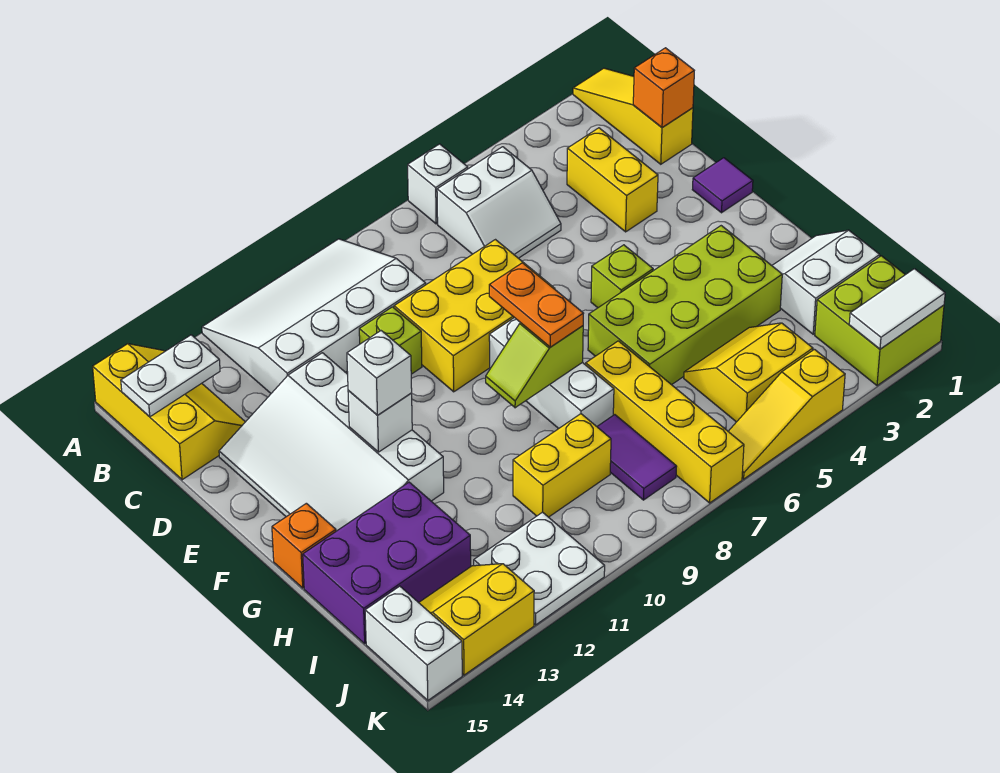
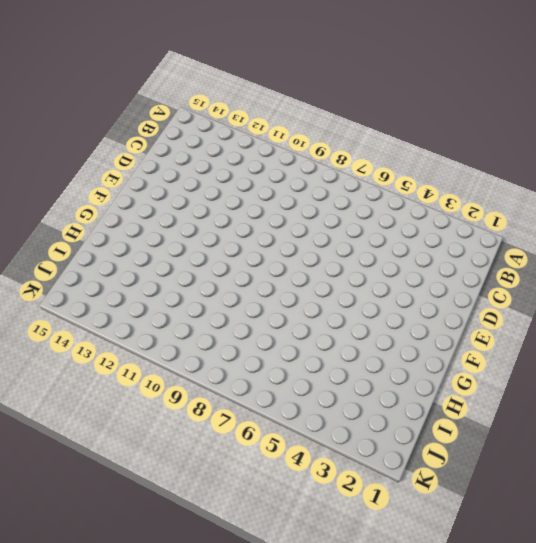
none -> yellow slope A1:C1 level 1 top C
none -> white brick A6 level 1
none -> white slope A9:C12 level 1 top C
none -> yellow slope A14:C15 level 1 top 15

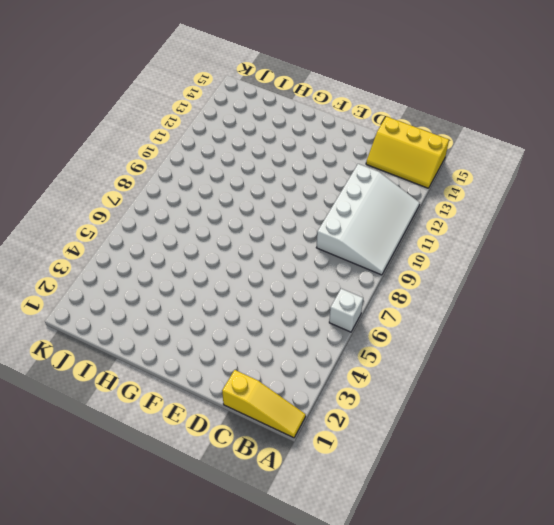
none -> white slope B5:C6 level 1 top B
none -> yellow brick C3:D3 level 1
none -> yellow brick D7:E9 level 1
none -> lime brick D10 level 1

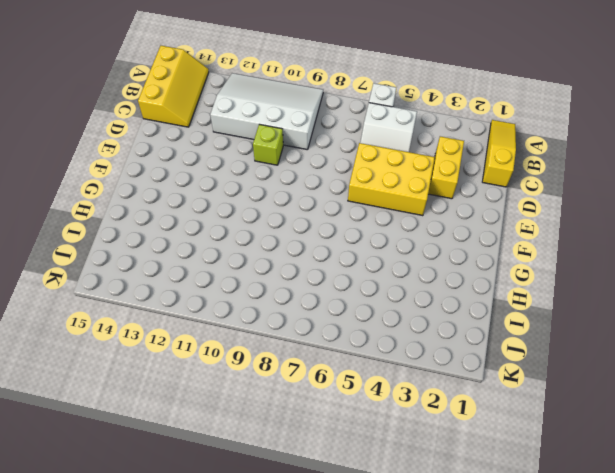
yellow brick D4:E6 level 1 -> yellow brick D7:E9 level 1
none -> white slope D12:G14 level 1 top 12
none -> purple tile E1 level 1
none -> lime brick F5 level 1
none -> white brick F8:H8 level 1

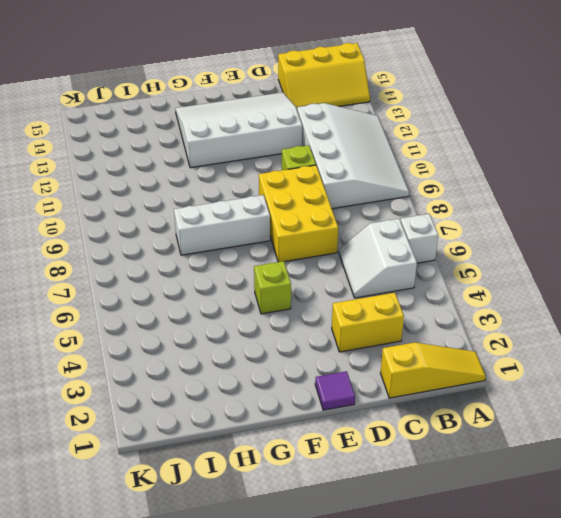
none -> lime brick G3:H6 level 1
none -> orange brick G15 level 1
none -> white slope H1:I2 level 1 top I
none -> yellow brick H7:K7 level 1

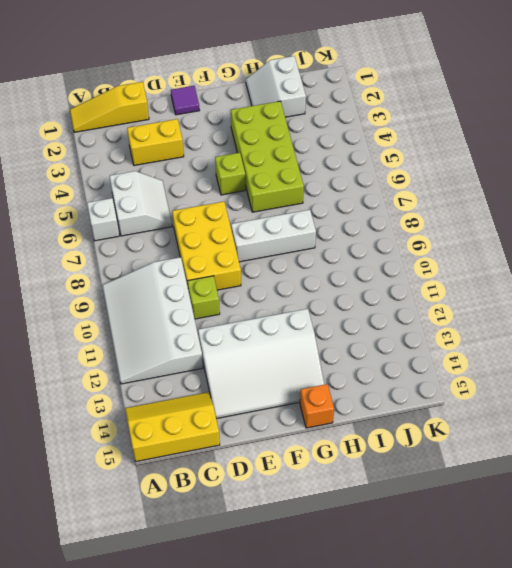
none -> yellow brick H7:K7 level 1
none -> purple brick H13:I15 level 1
none -> yellow slope I4:J5 level 1 top J
none -> purple tile I8:J8 level 1

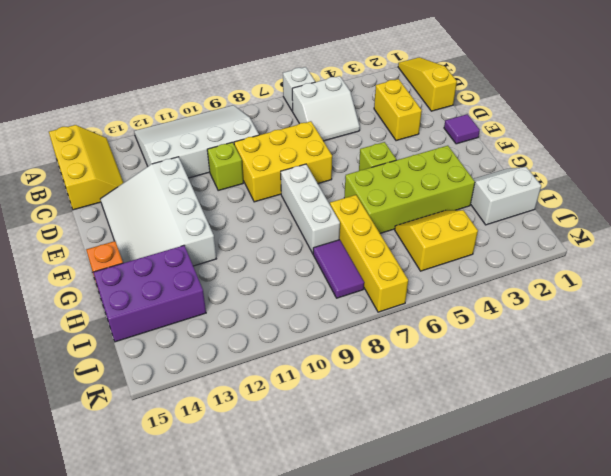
none -> yellow brick I9:I10 level 1
none -> lime brick J1:K2 level 1
none -> white plate J11:K12 level 1
none -> yellow slope J13:K14 level 1 top K

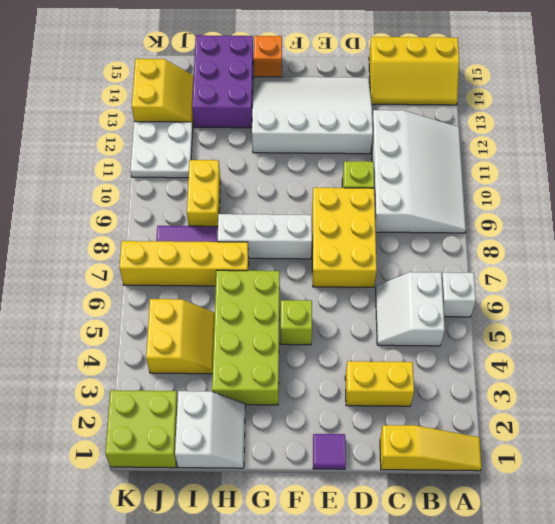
none -> white brick J15:K15 level 1
none -> yellow slope K4:K6 level 1 top 4
none -> white plate B14:B15 level 2
none -> orange brick C1 level 2

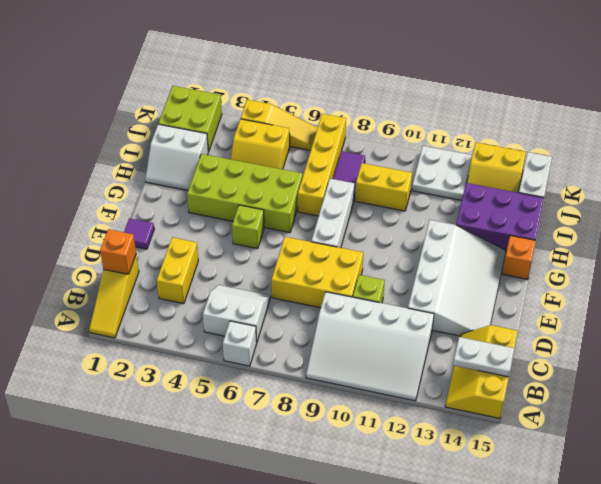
none -> white brick F12 level 2
none -> lime slope G8:G9 level 2 top 8
none -> white tile K1:K2 level 2
none -> orange plate F8:G8 level 3

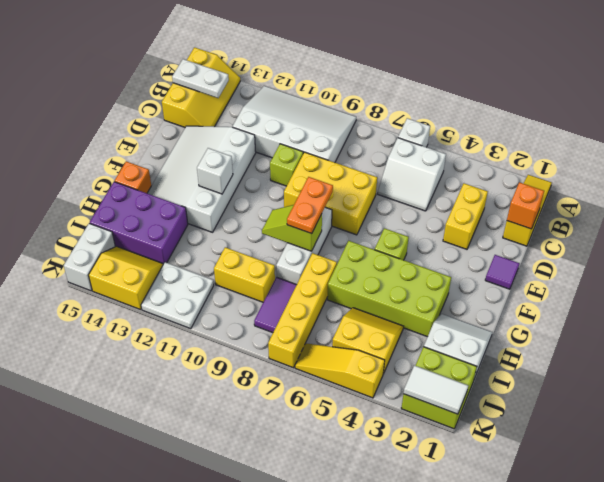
none -> white brick F12 level 3

